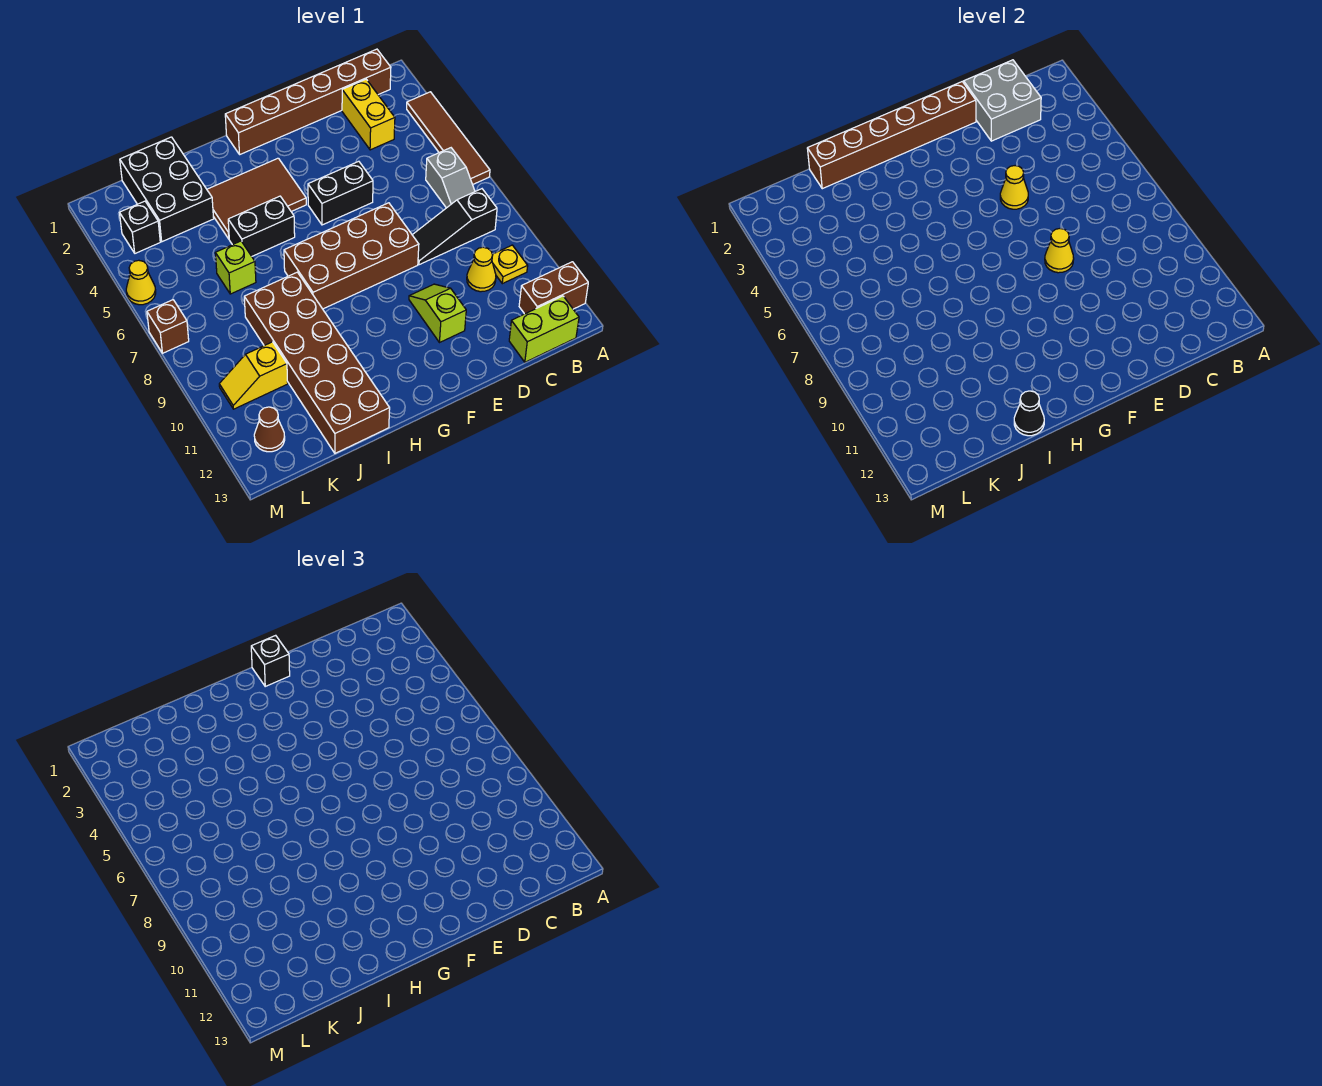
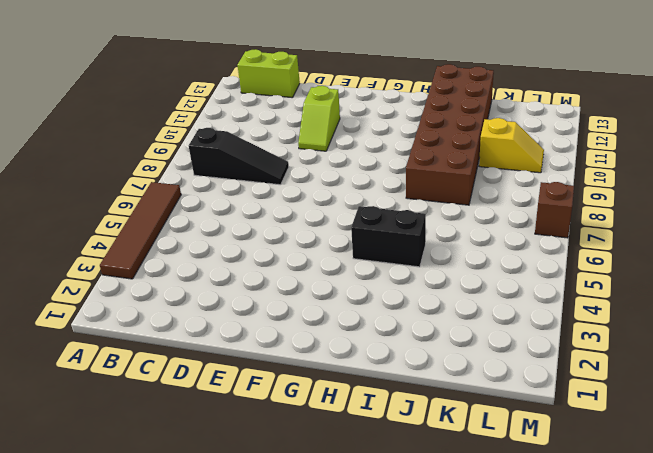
none -> brown brick A12:B12 level 1
none -> brown brick B1:G1 level 1
none -> grey slope B6:B7 level 1 top 6

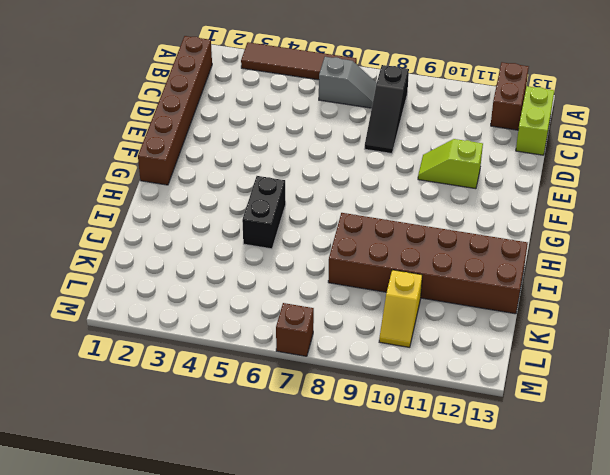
none -> yellow plate B10 level 1
none -> yellow brick C2:C3 level 1
none -> yellow cone C10 level 1

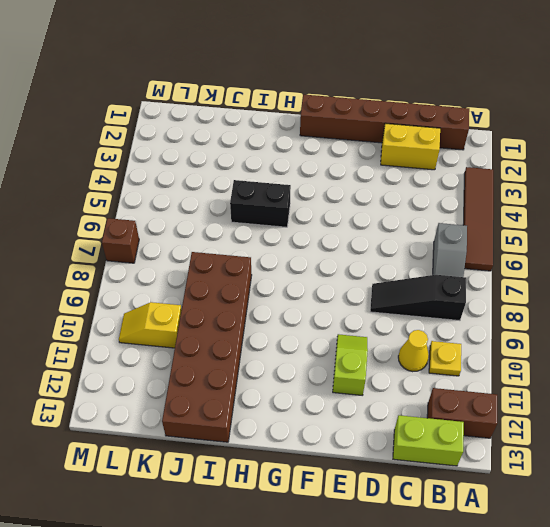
yellow brick C2:D2 level 1 -> yellow brick C2:C3 level 1
none -> black brick E5:F5 level 1
none -> brown brick E7:H8 level 1
none -> brown tile G3:I4 level 1

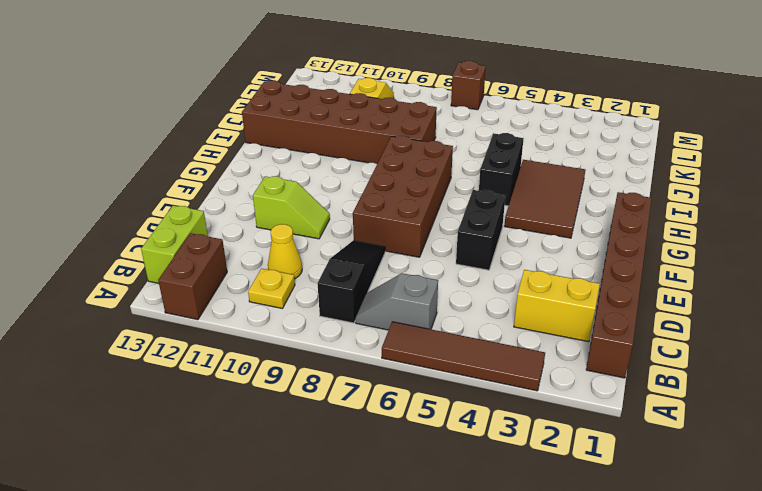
none -> black brick J1:K3 level 1
none -> lime brick J6 level 1
none -> black brick L3 level 1

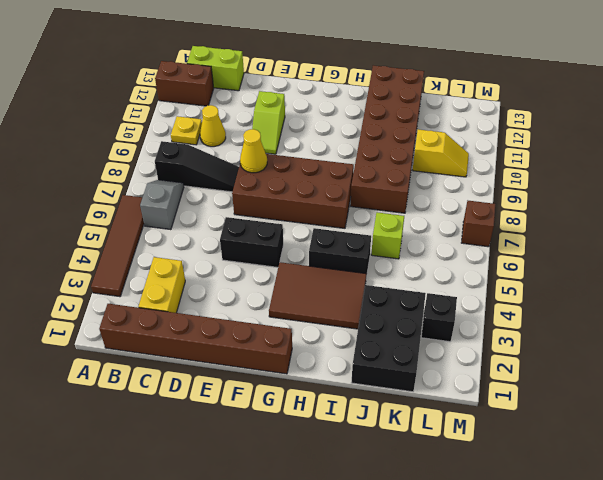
none -> brown cone L12 level 1
none -> yellow cone M5 level 1
none -> grey brick C1:D2 level 2

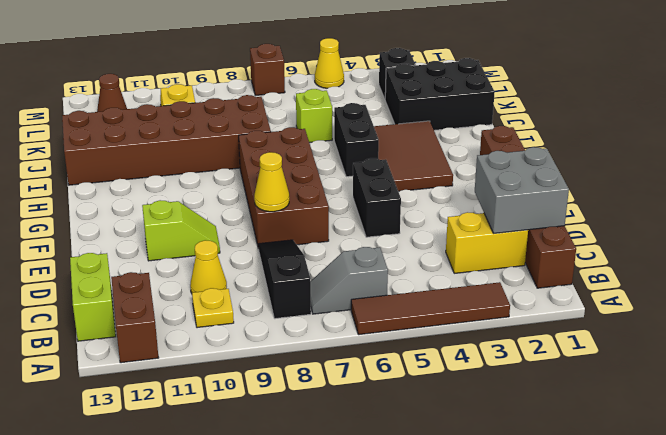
none -> brown brick E1:J1 level 2
none -> yellow cone E5 level 2
none -> black cone I13 level 2

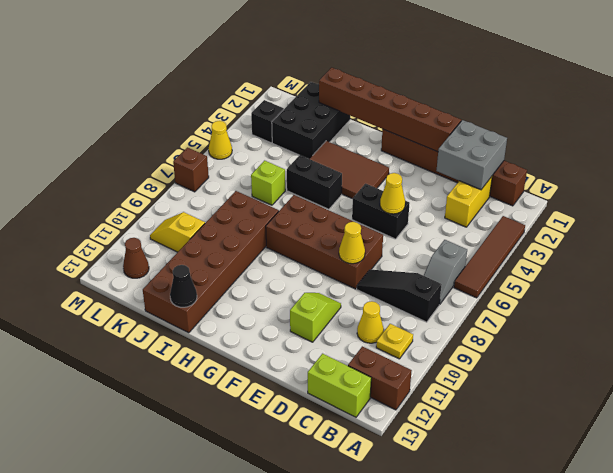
none -> black brick F1 level 3

